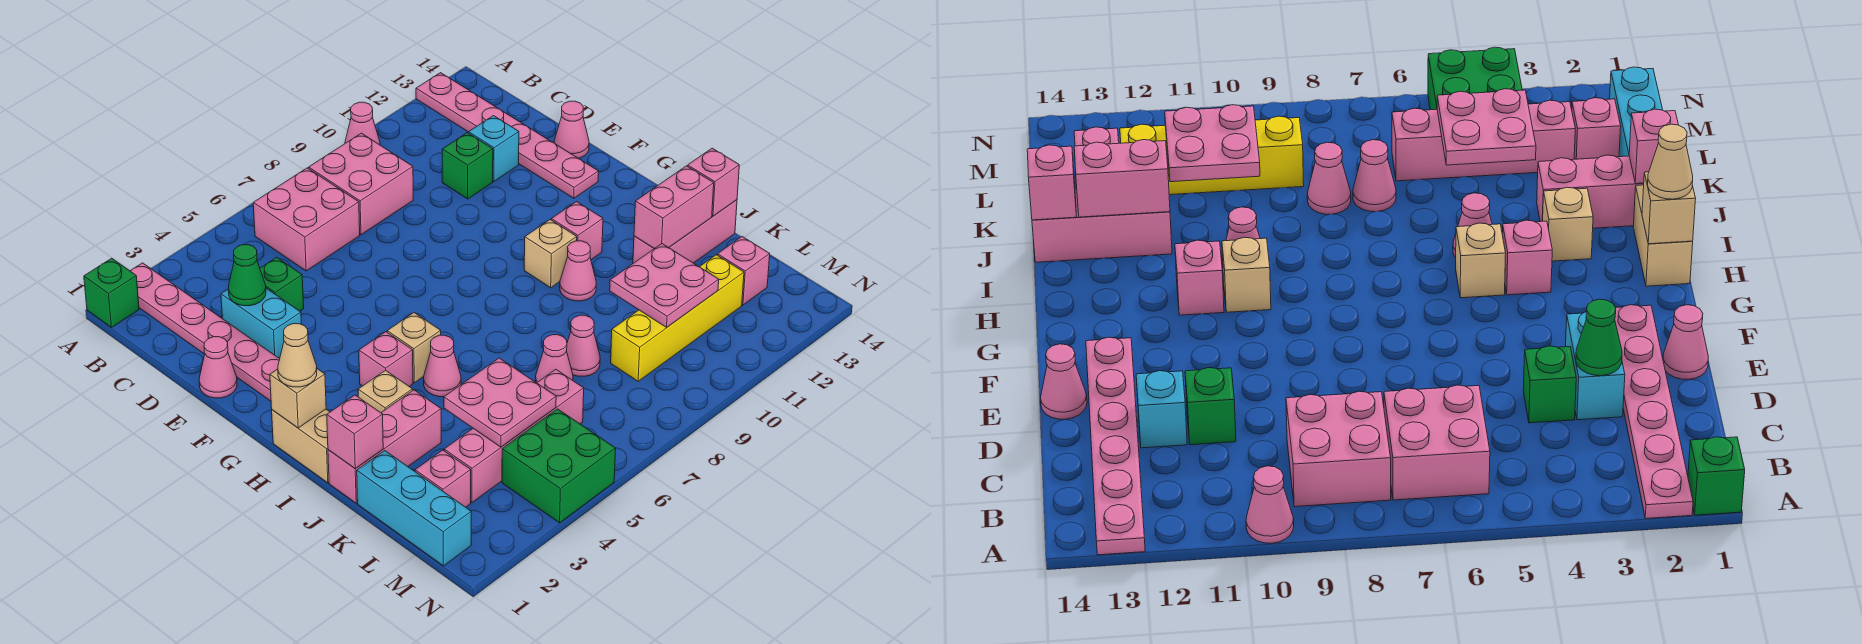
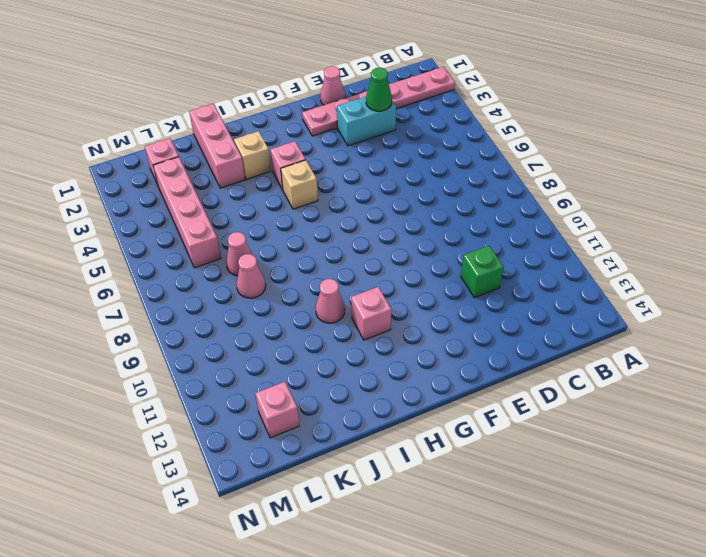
none -> green brick A1 level 1
none -> pink cone A10 level 1
none -> pink plate A13:F13 level 1
none -> pink brick B6:C7 level 1

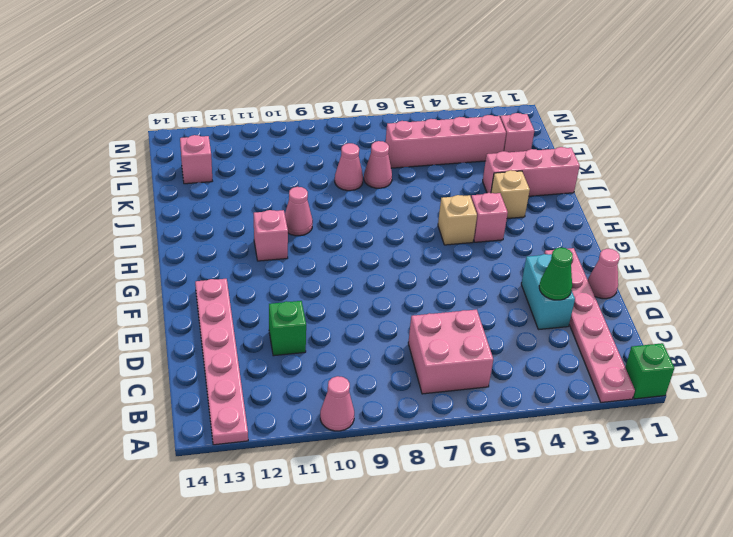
none -> pink brick B8:C9 level 1
none -> green brick D4 level 1
none -> cyan brick D12 level 1
none -> pink cone E14 level 1

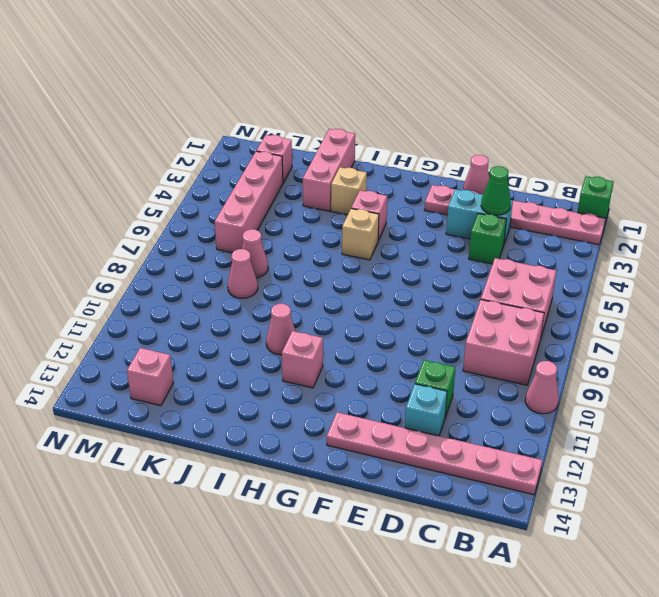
none -> pink cone E14 level 1
none -> tan brick H1:I1 level 1
none -> tan brick H10 level 1
none -> pink cone I5 level 1

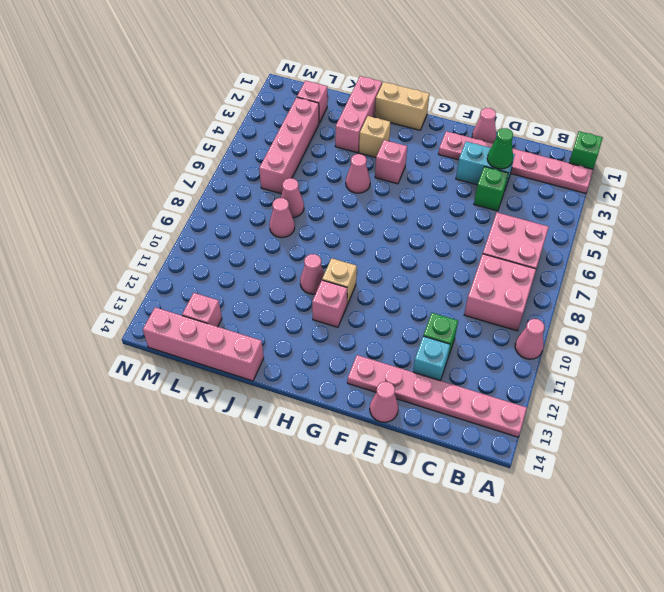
pink brick J14:M14 level 1 -> pink brick J12:J14 level 1
none -> tan brick H5 level 1
none -> cyan brick K1:M1 level 1
none -> yellow brick L9:L12 level 1
none -> green brick M4:N5 level 1

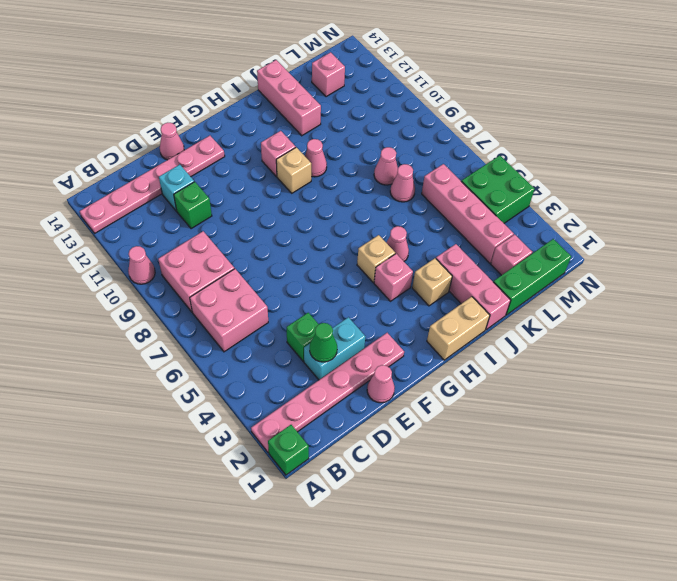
green brick K1:M1 level 1 -> cyan brick K1:M1 level 1
none -> yellow brick L9:L12 level 1
none -> tan brick H1 level 2
none -> pink brick J1 level 2
none -> pink brick J12:J13 level 2

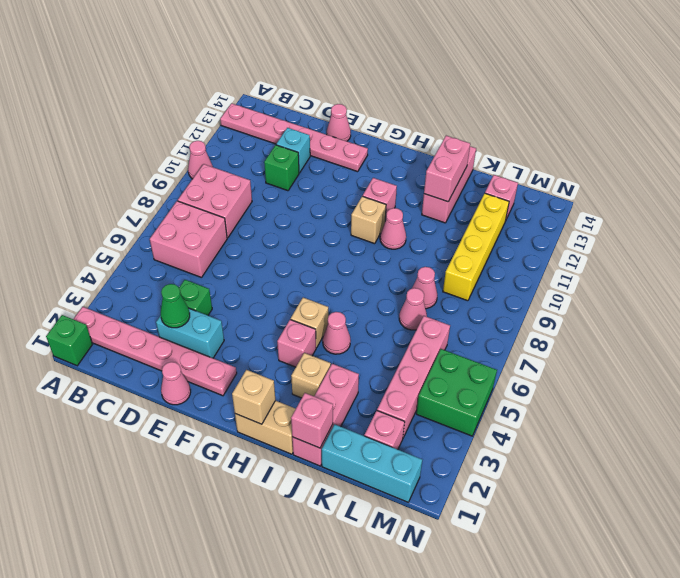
none -> pink brick J14 level 2
none -> pink plate K4:L5 level 2
none -> pink plate K10:L11 level 2
none -> tan cone H1 level 3

